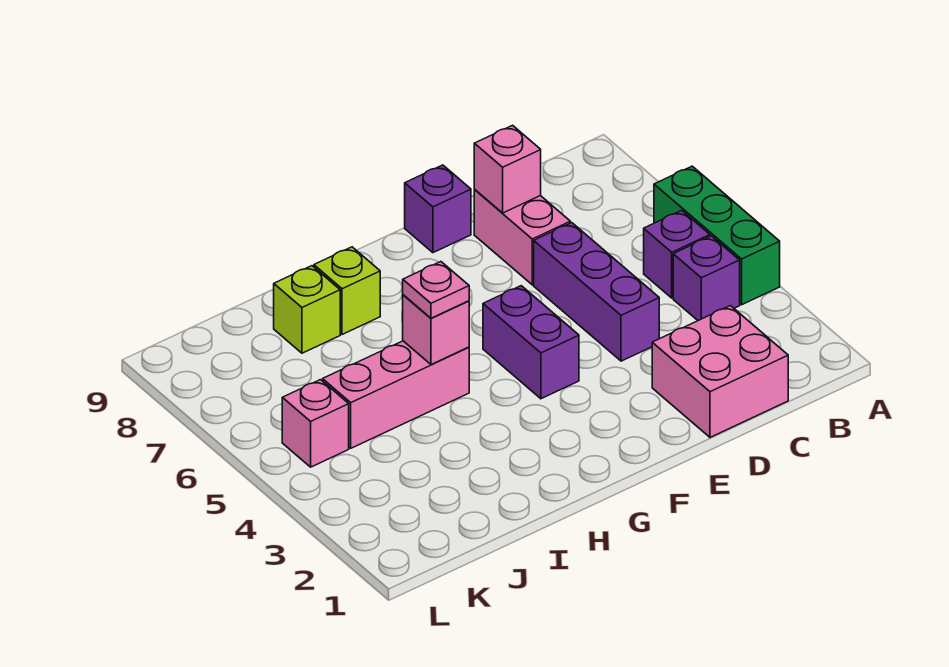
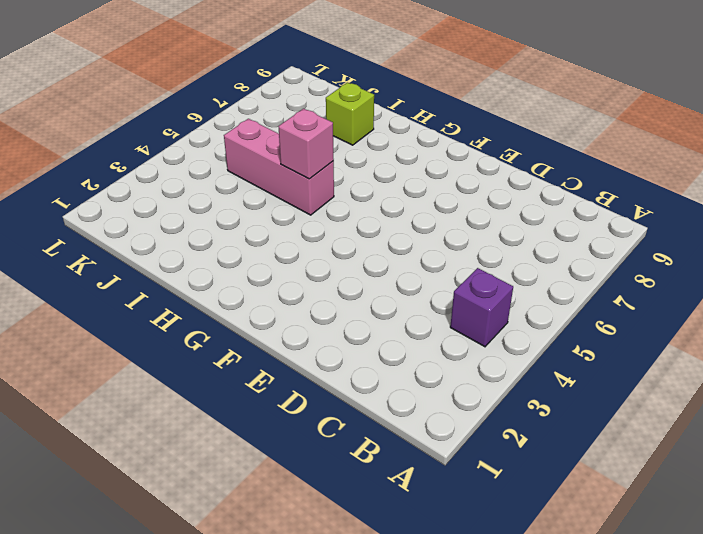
none -> green brick A4:A6 level 1
none -> purple brick B5 level 1
none -> pink brick C1:D2 level 1

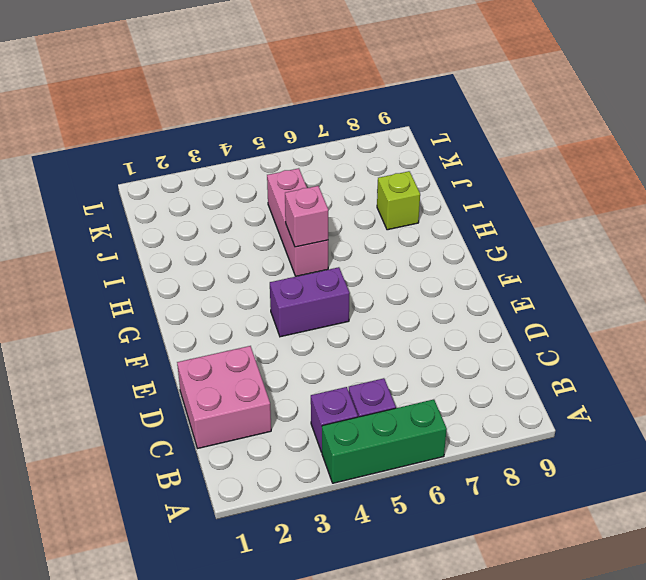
none -> purple brick D4:D6 level 1
none -> pink brick D7:D8 level 1
none -> purple brick E9 level 1

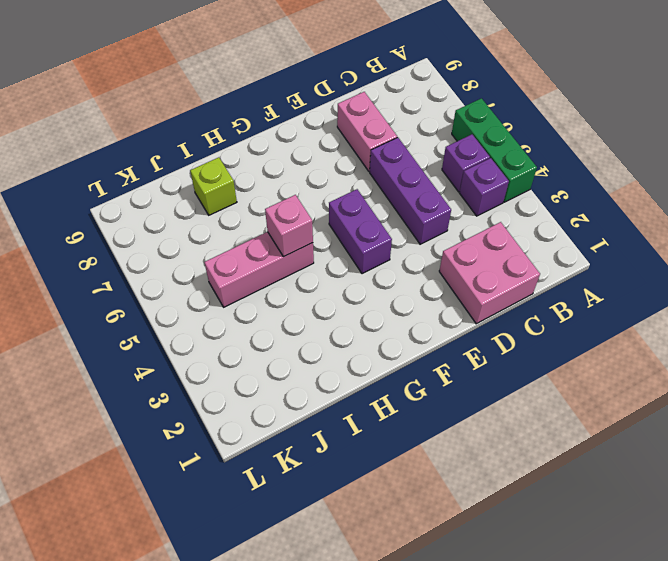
none -> purple brick E9 level 1
none -> lime brick H8 level 1
none -> pink brick K5 level 1

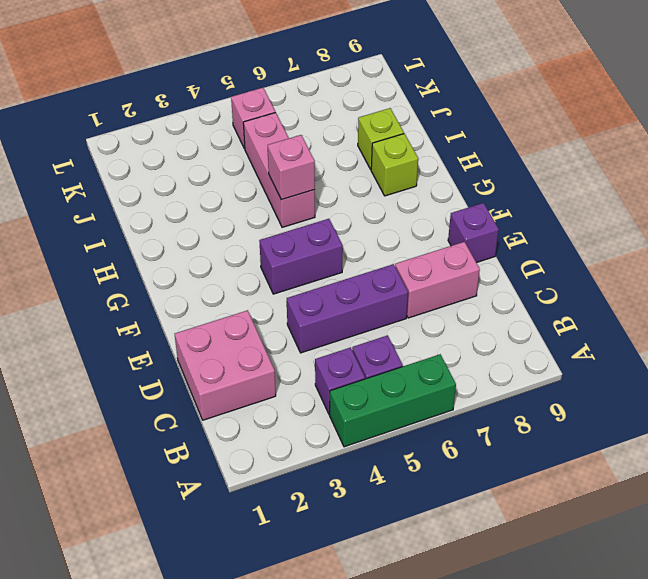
none -> pink brick D8 level 2
none -> pink plate H5 level 3

